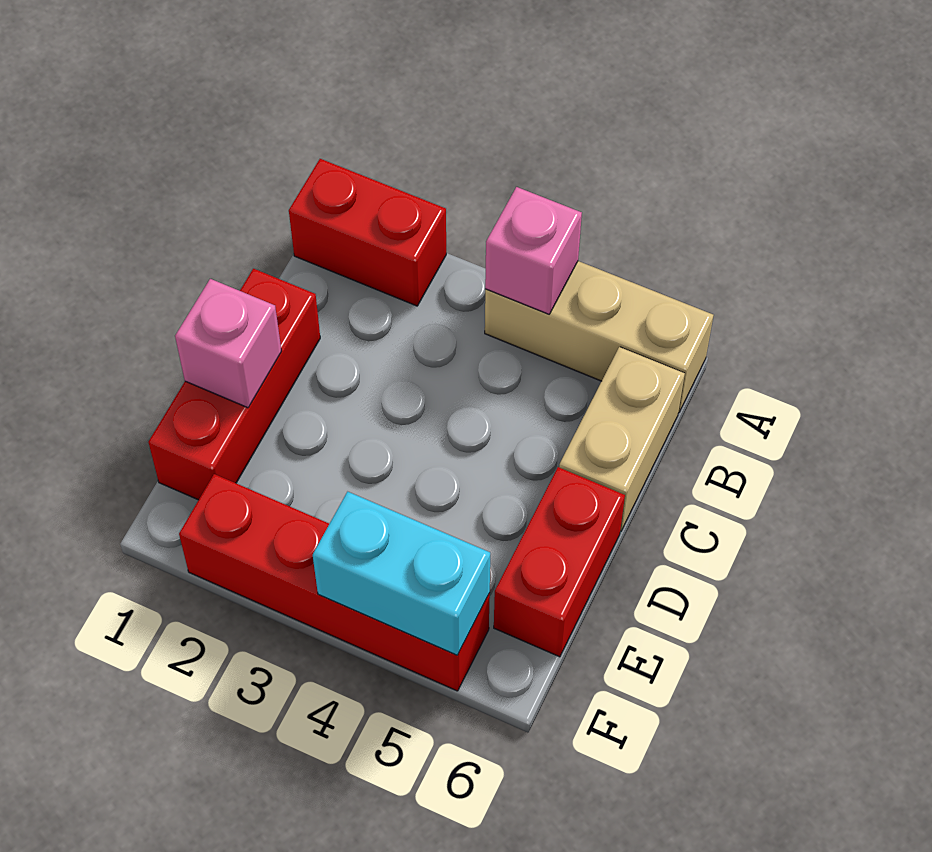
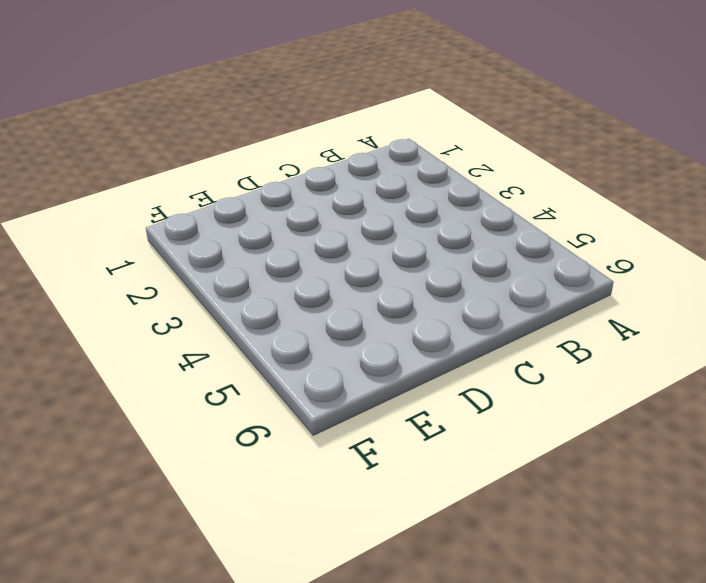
none -> red brick A1:A2 level 1
none -> tan brick A4:A6 level 1

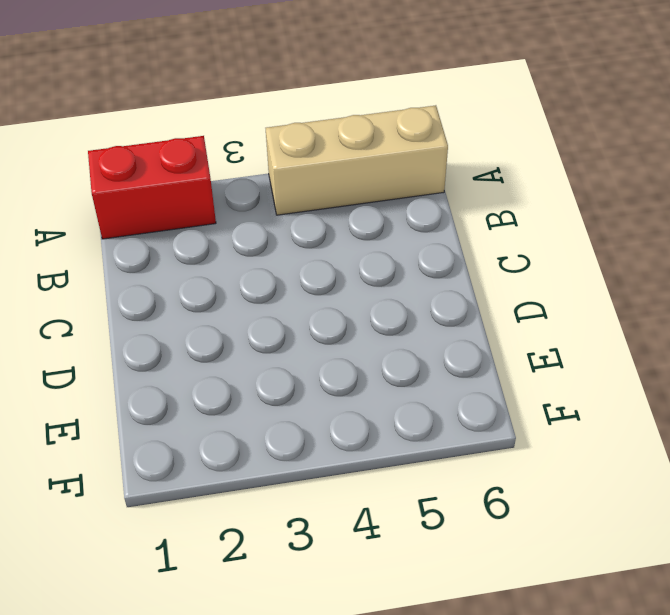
none -> tan brick B6:C6 level 1
none -> red brick C1:E1 level 1

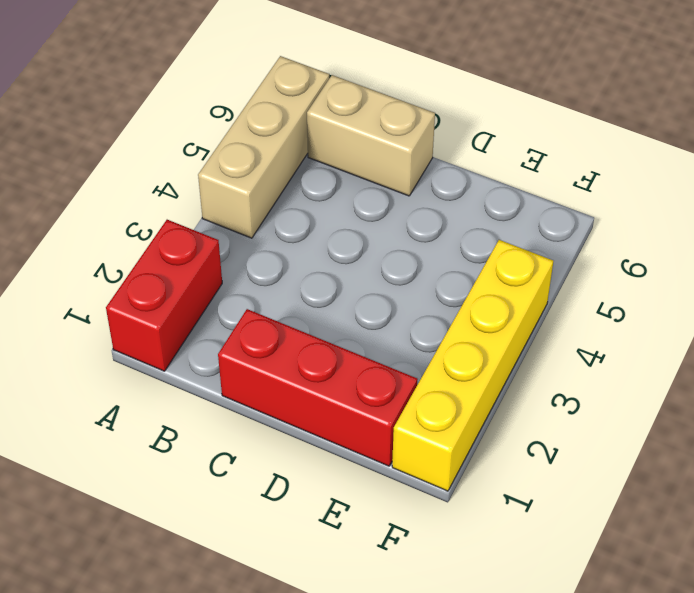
yellow brick F1:F4 level 1 -> red brick F2:F5 level 1
none -> red brick D6:E6 level 1
none -> pink brick A4 level 2

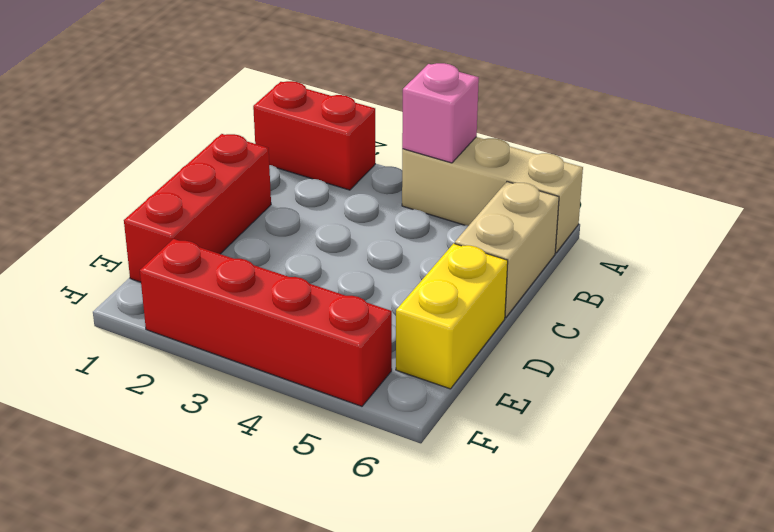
yellow brick D6:E6 level 1 -> red brick D6:E6 level 1
none -> pink brick D1 level 2
none -> cyan brick F4:F5 level 2

